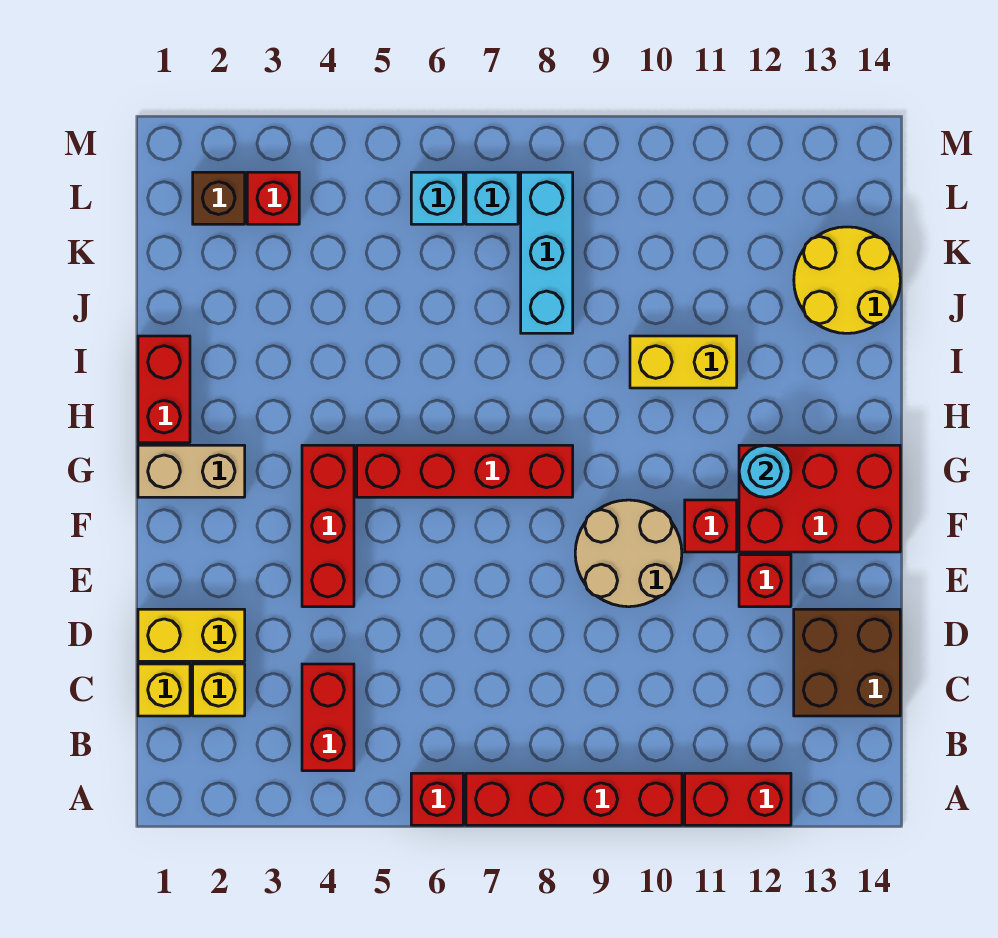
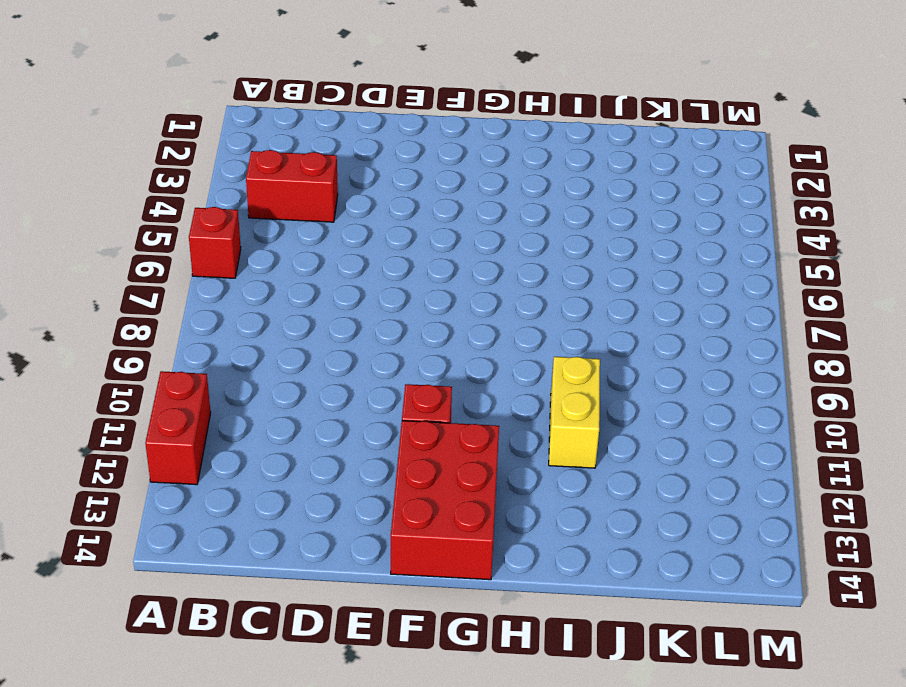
none -> red brick A7:A10 level 1
none -> yellow brick C1 level 1
none -> yellow brick C2 level 1

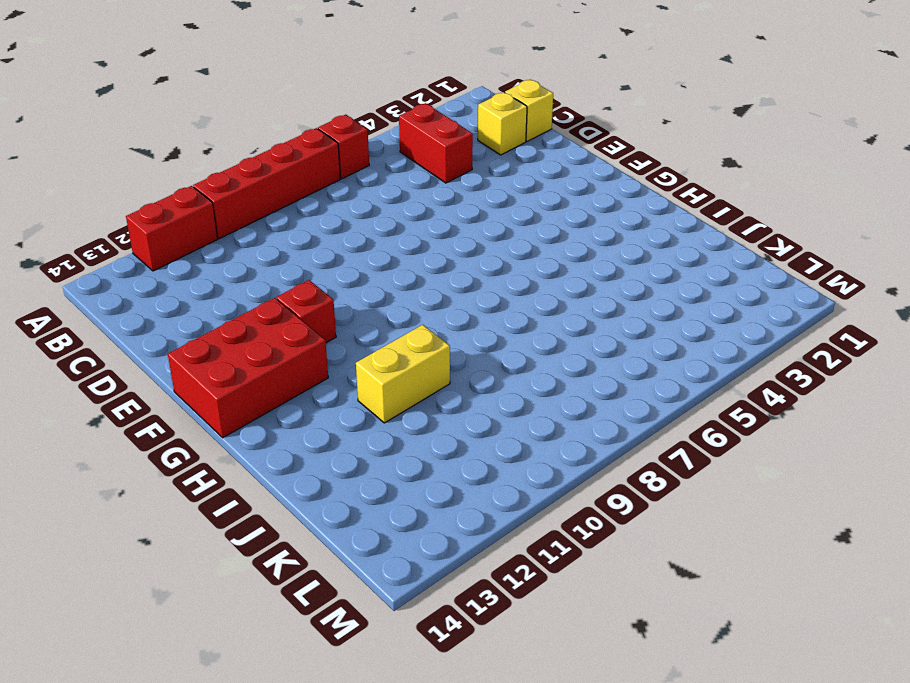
none -> brown brick C13:D14 level 1
none -> yellow brick D1:D2 level 1
none -> red brick E4:G4 level 1

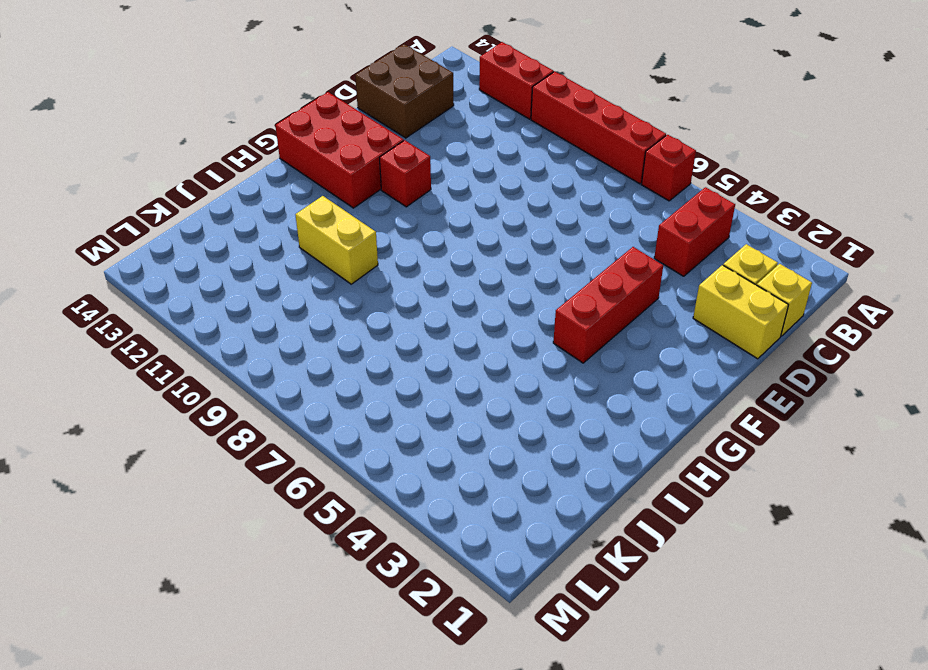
none -> tan round brick E9:F10 level 1
none -> red brick E12 level 1
none -> tan brick G1:G2 level 1

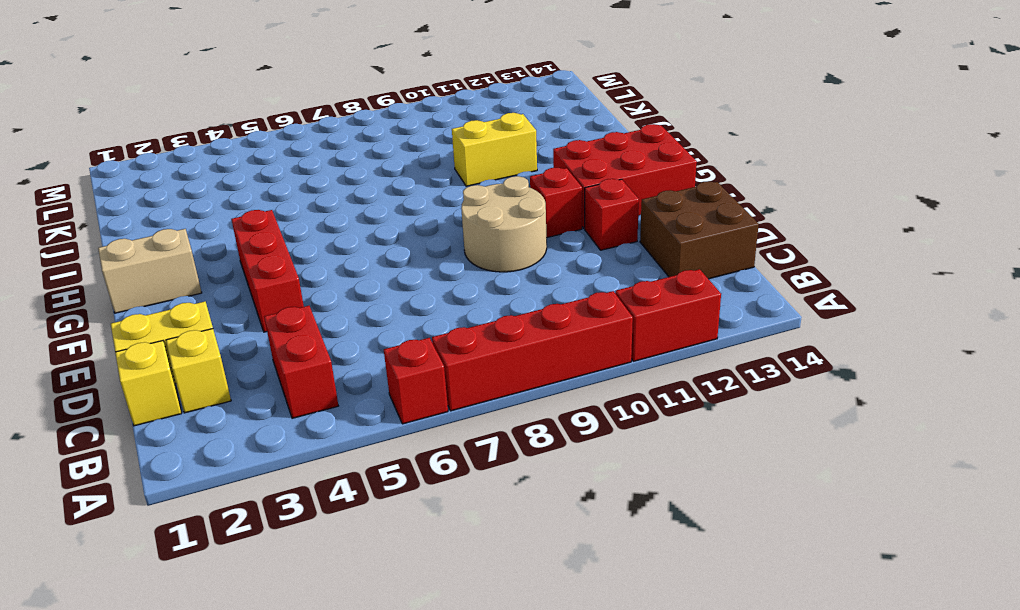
none -> red brick G5:G8 level 1
none -> red brick H1:I1 level 1
none -> cyan brick J8:L8 level 1

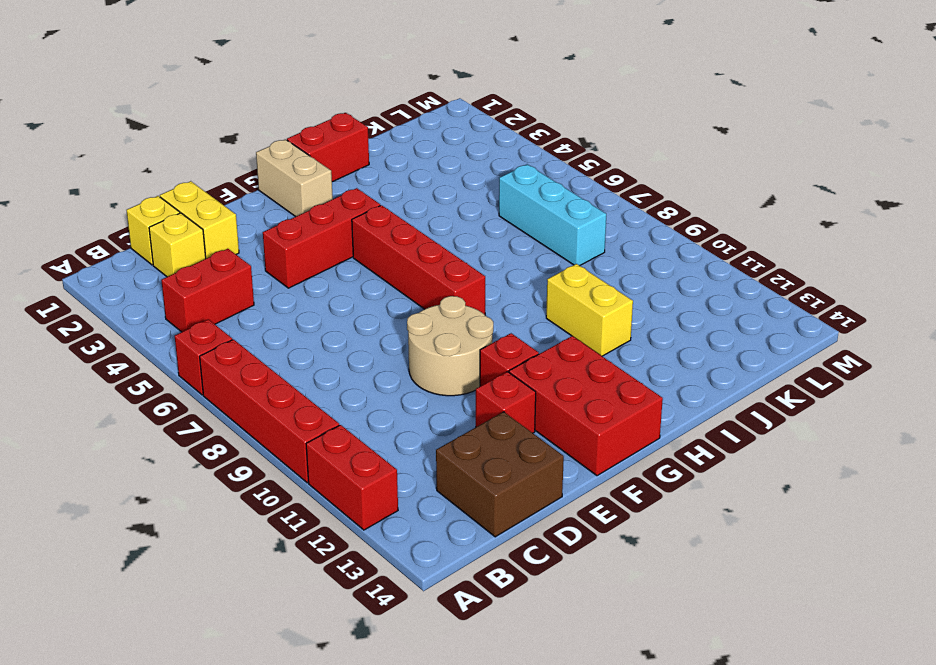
cyan brick K6:K8 level 1 -> cyan brick J8:L8 level 1
none -> yellow round brick J13:K14 level 1
none -> brown brick L2 level 1
none -> red brick L3 level 1

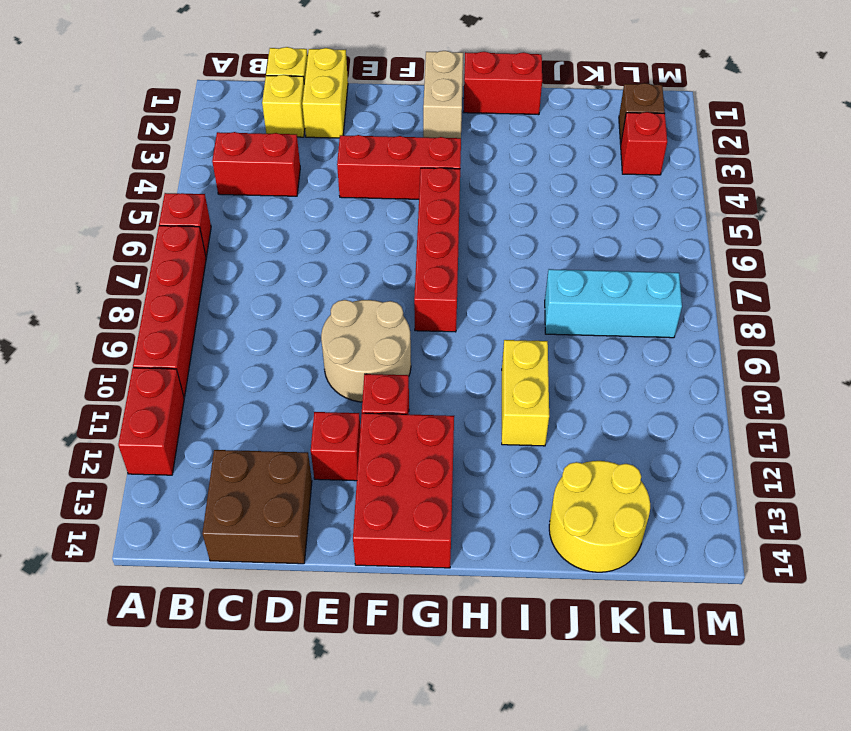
none -> cyan brick L6 level 1
none -> cyan brick L7 level 1
none -> cyan round brick G12 level 2

